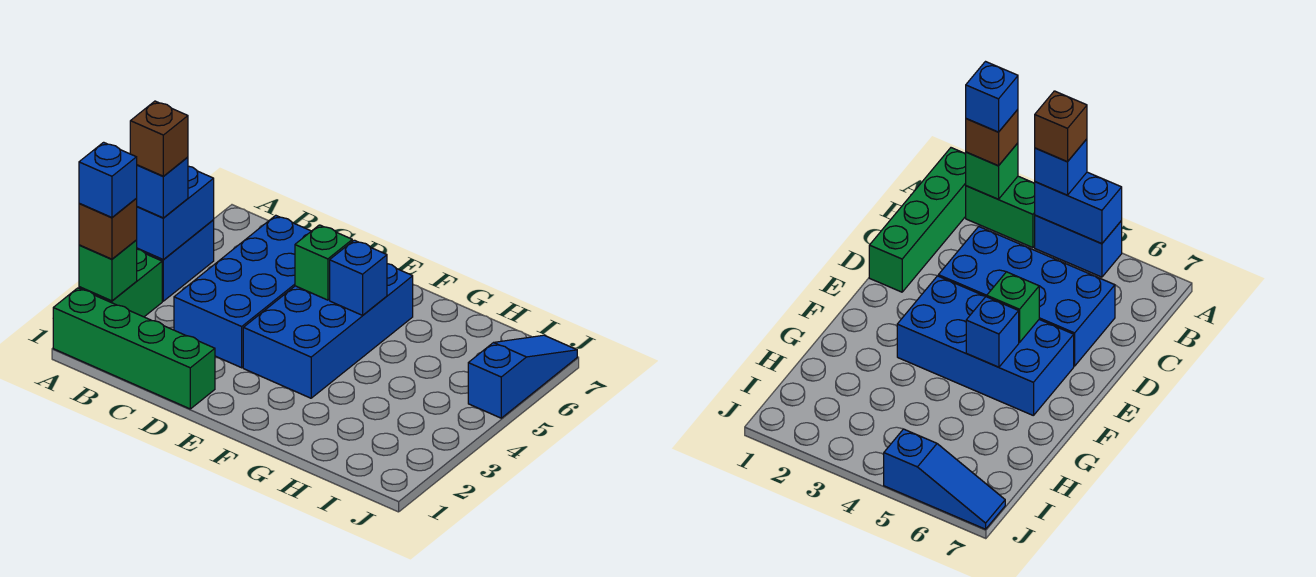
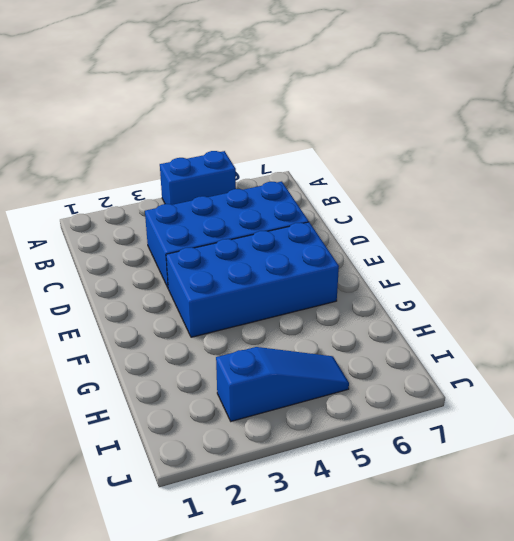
blue slope I3:I5 level 1 top 3 -> blue slope J5:J7 level 1 top 5
none -> green brick A1:D1 level 1
none -> green brick A2:A3 level 1
none -> green brick A2 level 2

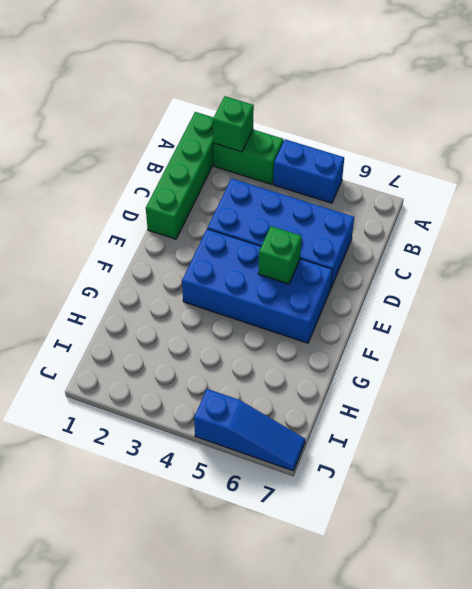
none -> blue brick A4:A5 level 2
none -> blue brick F5 level 2
none -> brown brick A2 level 3

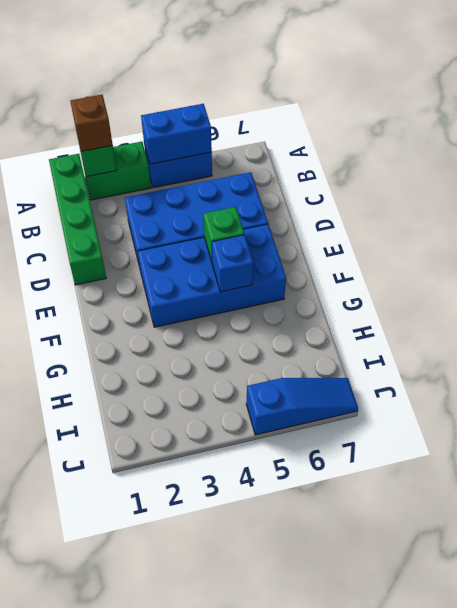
none -> blue brick A4 level 3
none -> blue brick A2 level 4
none -> brown brick A4 level 4

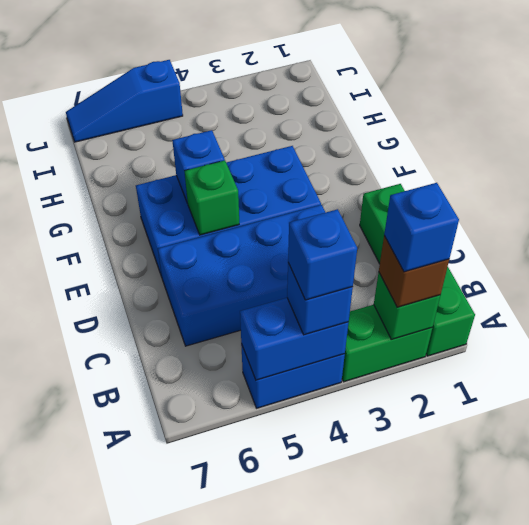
blue brick A4 level 4 -> brown brick A4 level 4

